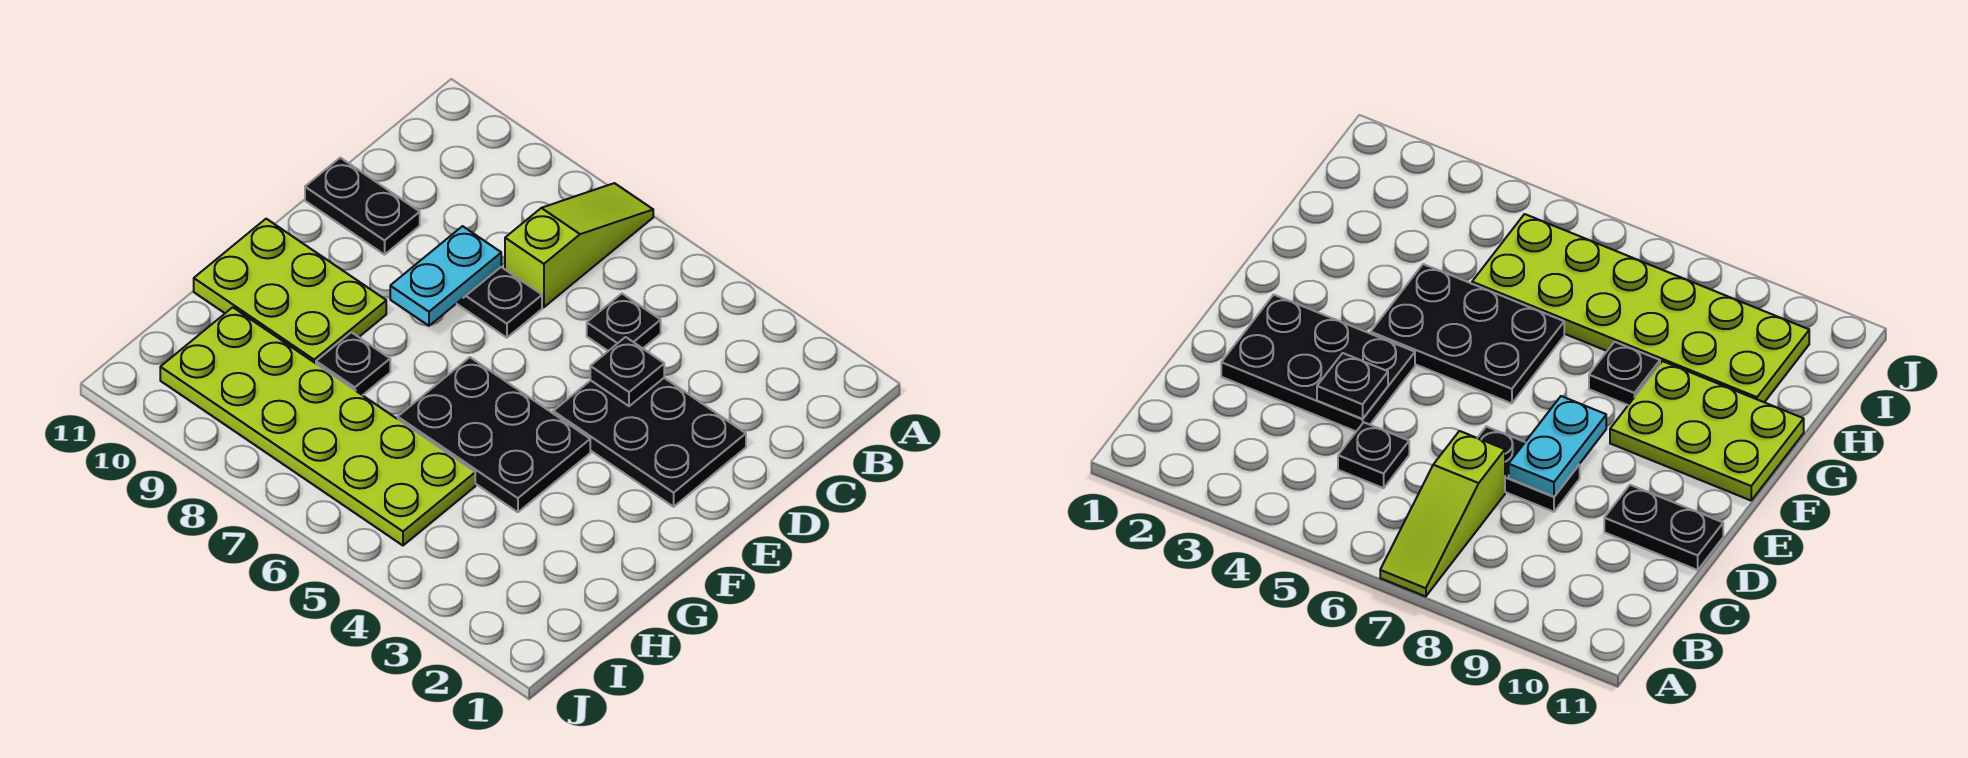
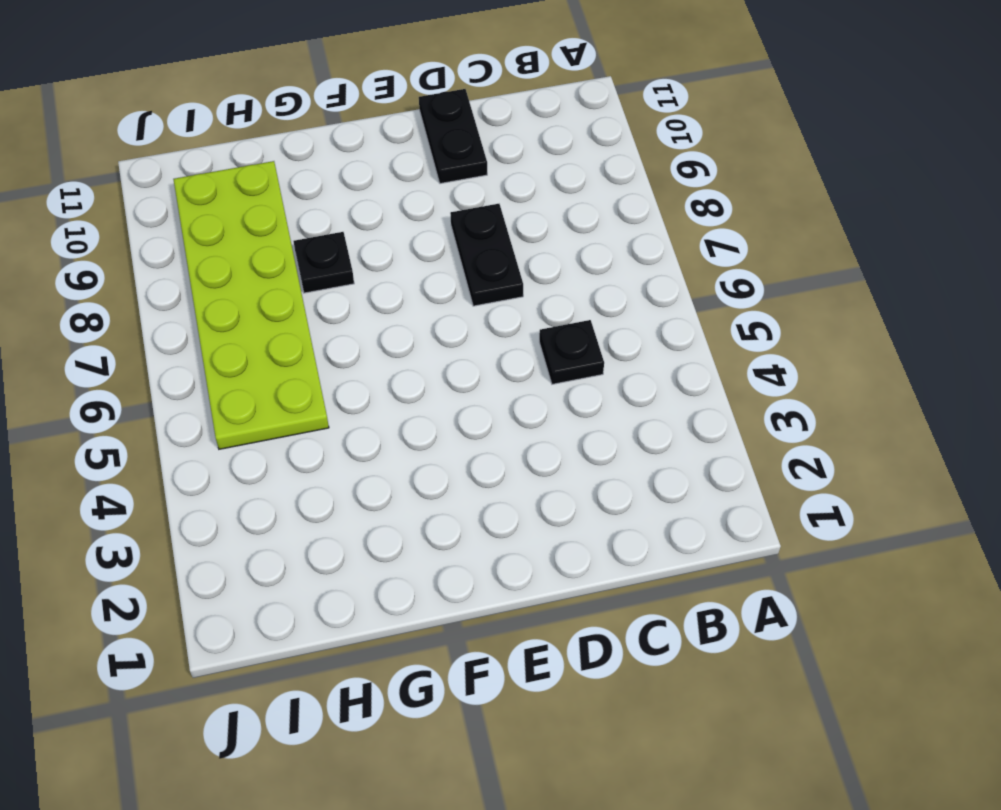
none -> lime slope A7:C7 level 1 top C
none -> black plate D2:E4 level 1

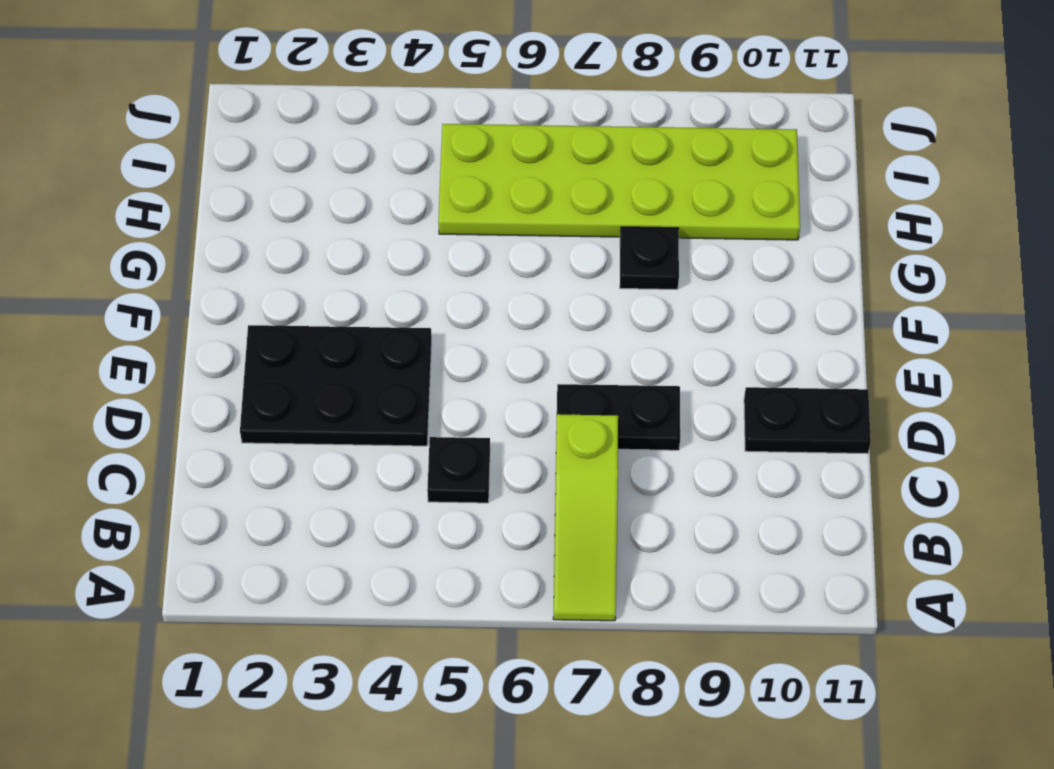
none -> black plate F4:G6 level 1
none -> lime plate F9:G11 level 1

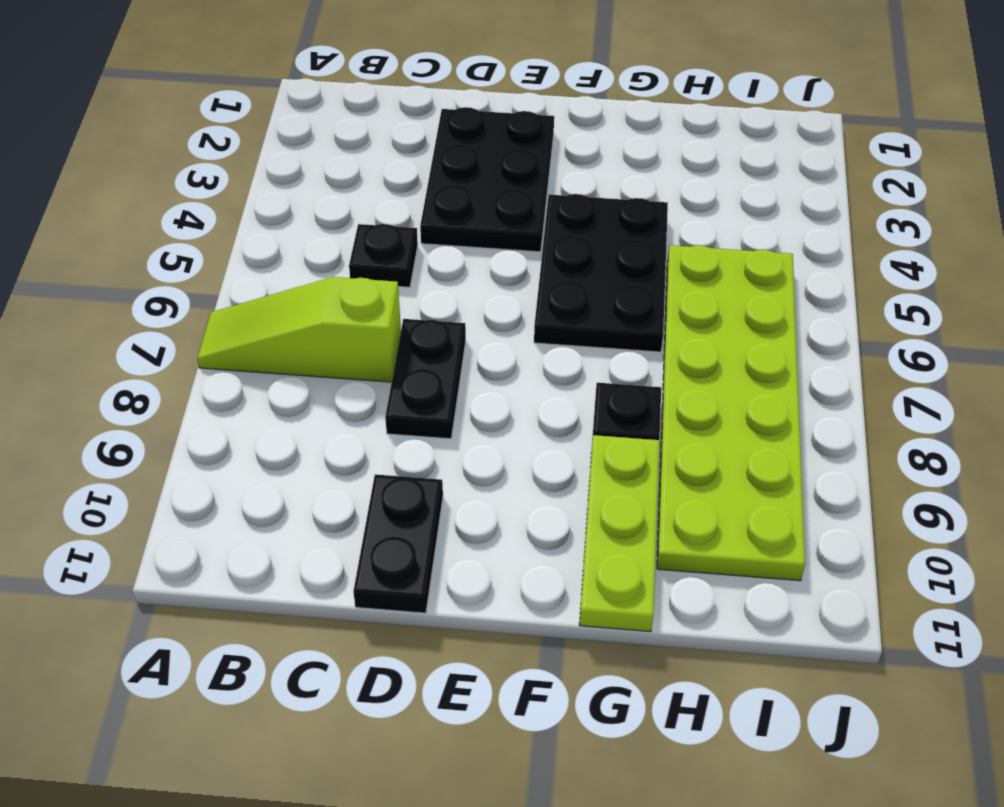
lime plate G9:G11 level 1 -> lime plate F9:G11 level 1
none -> black plate D4 level 2
none -> cyan plate D8:E8 level 2

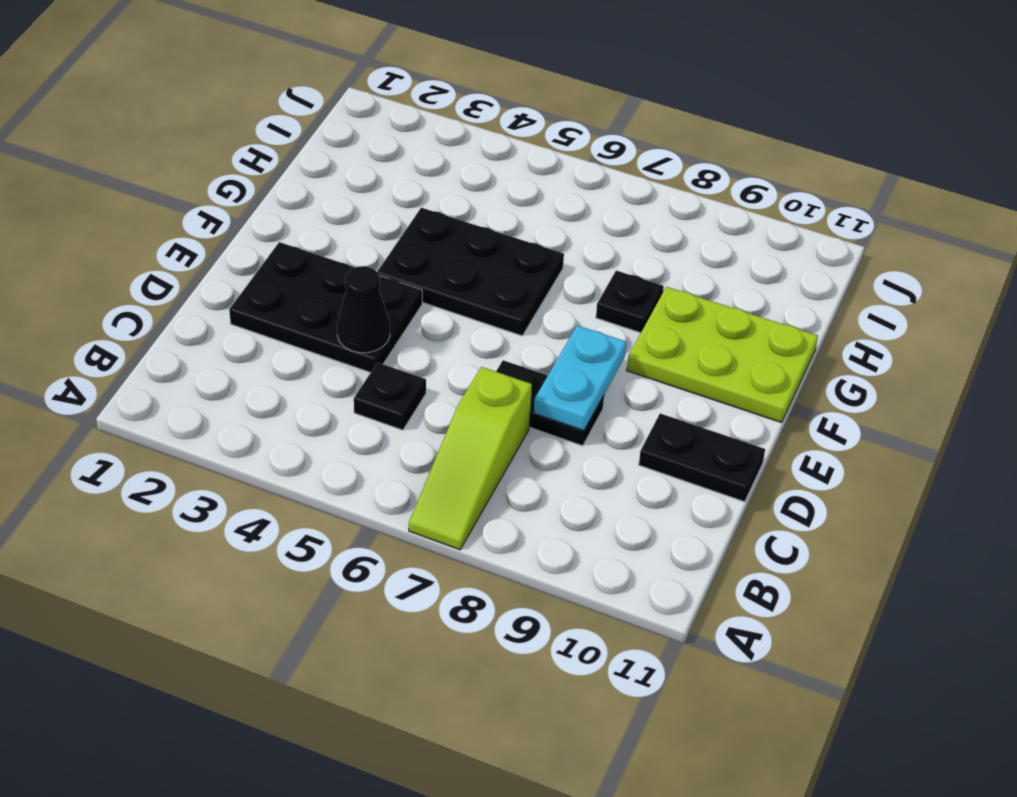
black cone D4 level 2 -> black plate D4 level 2
none -> lime plate H5:I10 level 1

